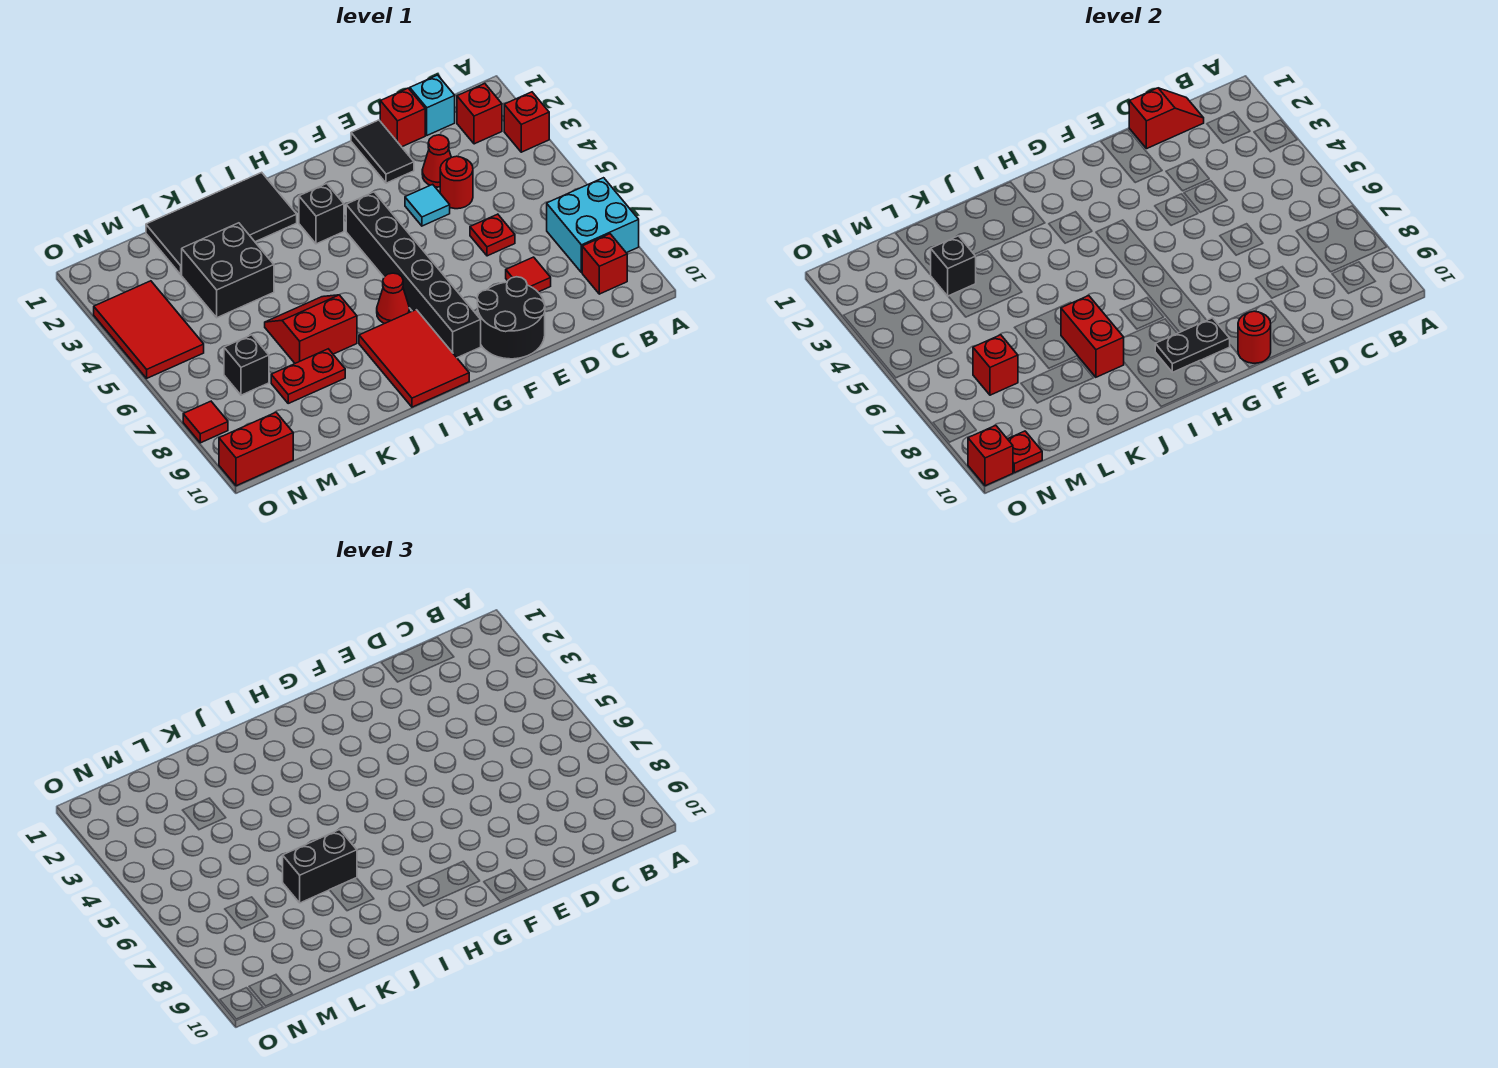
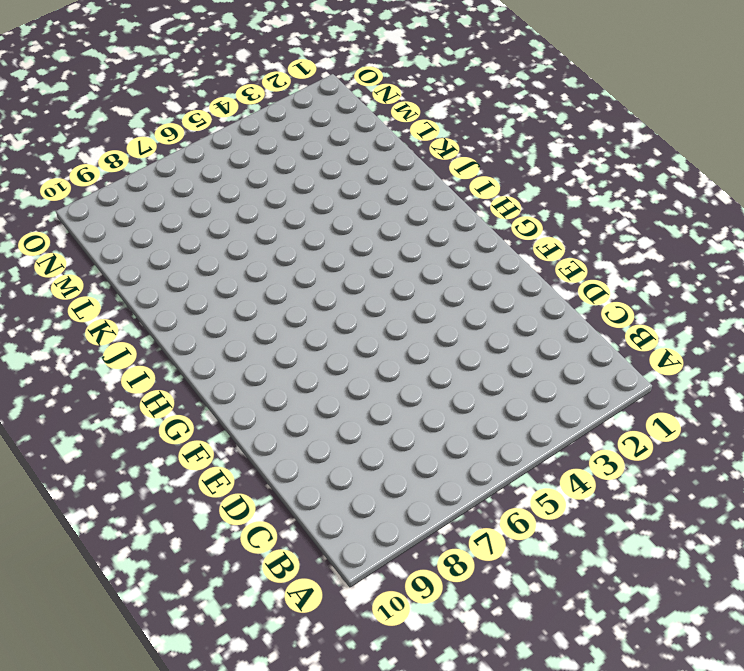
none -> red brick A3 level 1
none -> cyan brick A7:B8 level 1
none -> red brick B2 level 1
none -> red brick B9 level 1

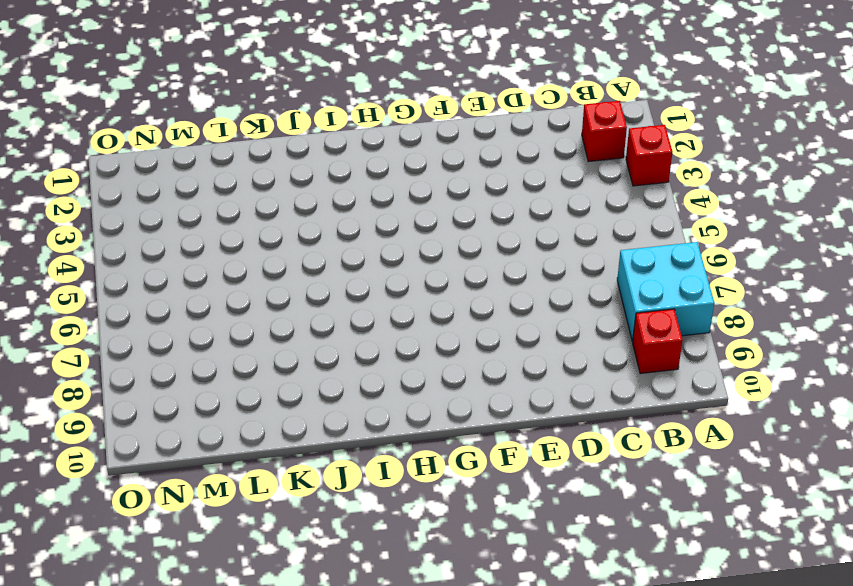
none -> cyan brick C1 level 1
none -> red brick D1 level 1
none -> red cone D3 level 1
none -> red round brick D4 level 1

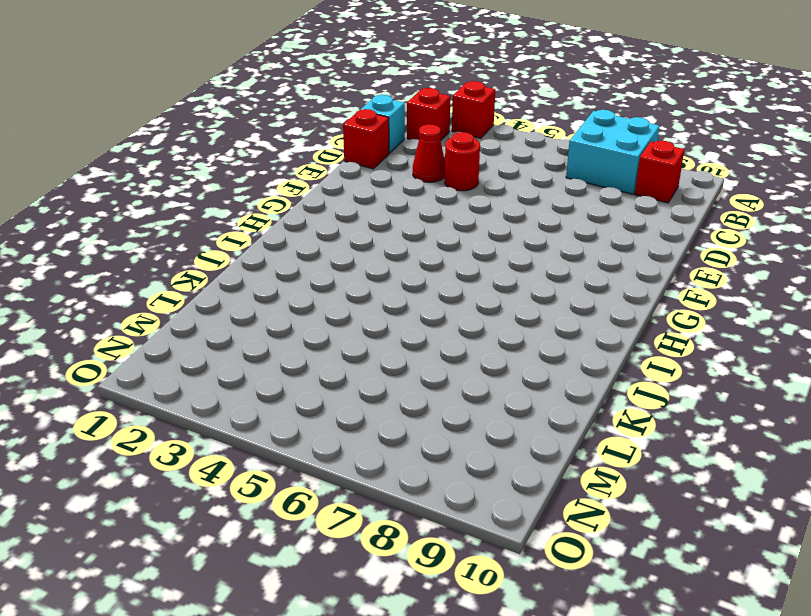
none -> red plate D6 level 1
none -> red tile D8 level 1
none -> black tile E1:E2 level 1
none -> cyan tile E4 level 1

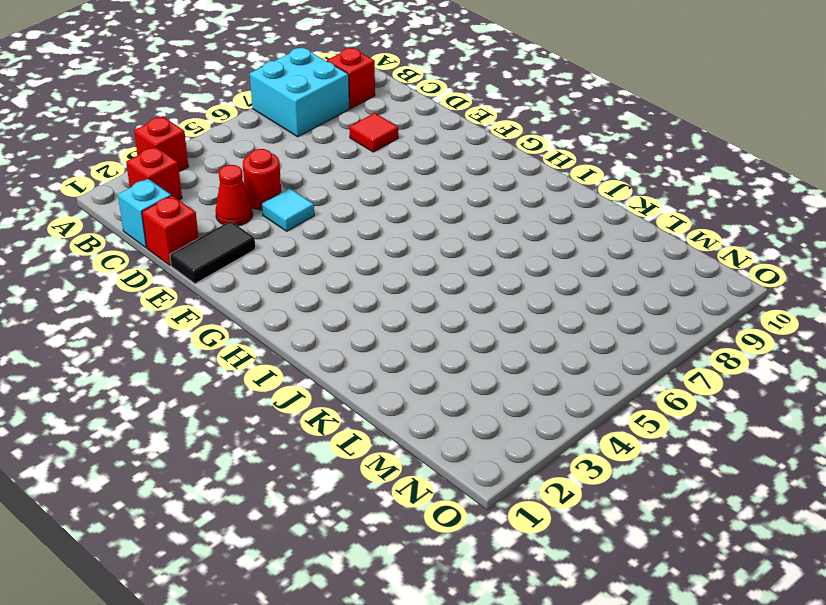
none -> red plate D6 level 1
none -> black round brick E9:F10 level 1
none -> black brick G4:G9 level 1
none -> black brick H3 level 1

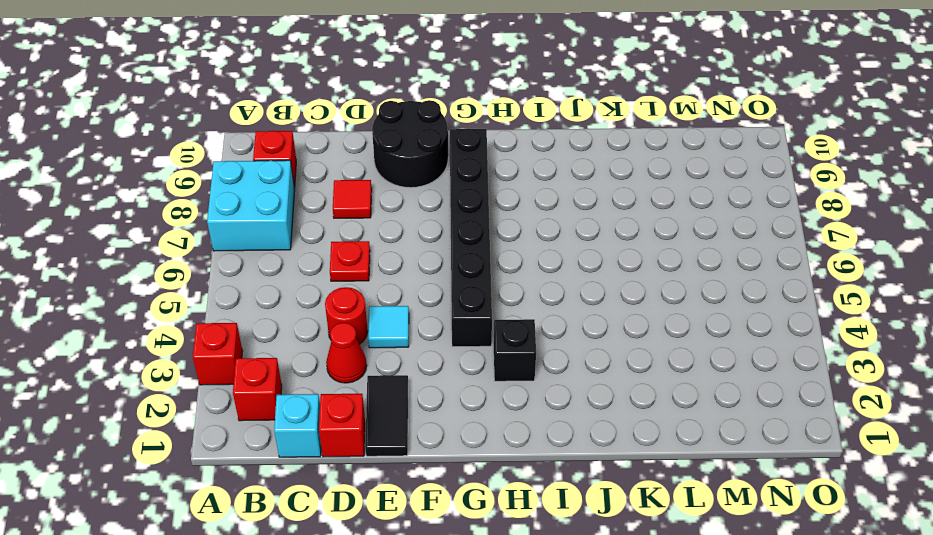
none -> red cone H7 level 1
none -> red tile H8:I10 level 1
none -> black tile I1:L2 level 1
none -> red slope J6:K7 level 1 top 7

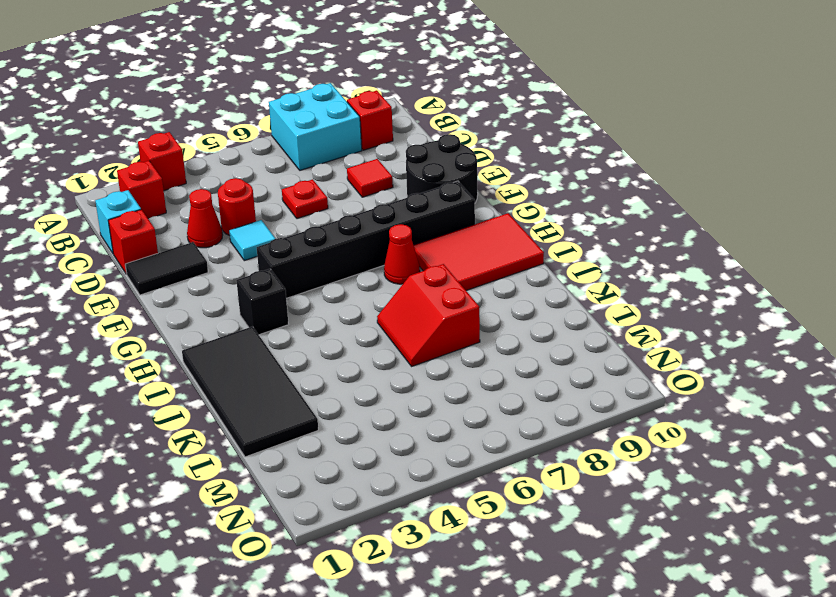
none -> black brick K3:L4 level 1
none -> red plate K8:L8 level 1
none -> black brick M7 level 1
none -> red tile N3:O5 level 1

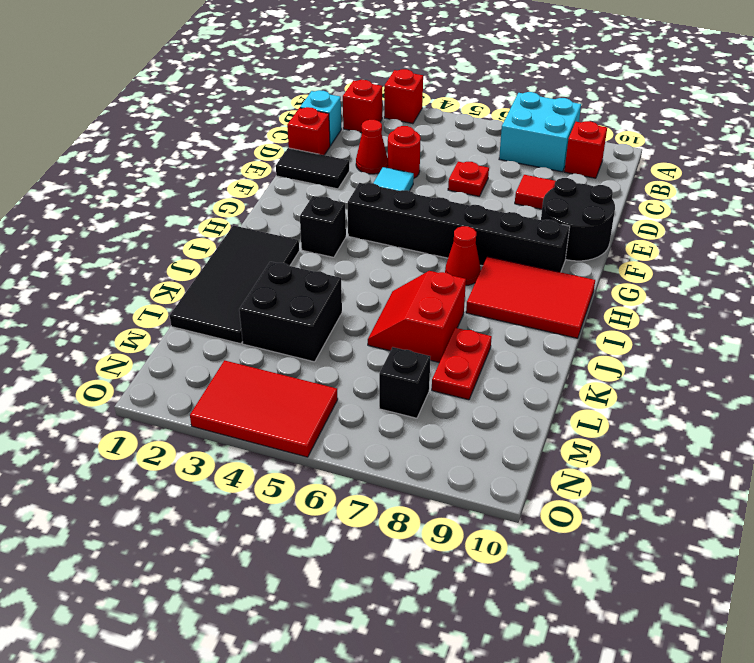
none -> red brick N10:O10 level 1
none -> red tile O8 level 1
none -> red slope C1:D1 level 2 top D
none -> red round brick F10 level 2

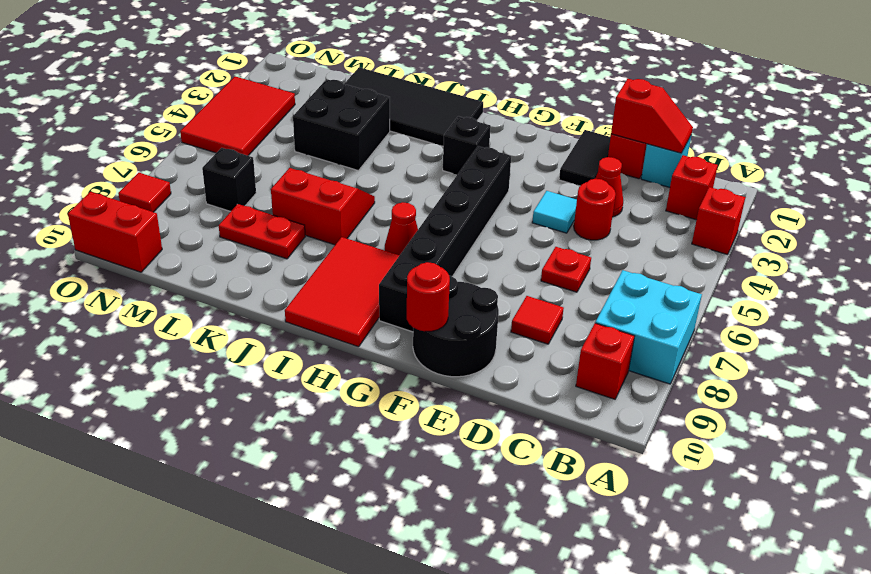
none -> black plate G9:H9 level 2
none -> red brick J7:J8 level 2
none -> black brick L3 level 2
none -> red brick M7 level 2

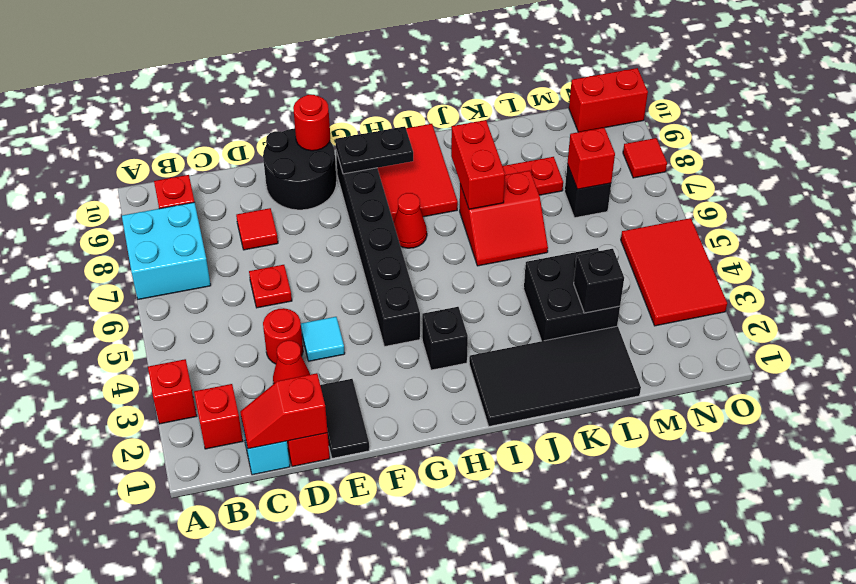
none -> red plate N10 level 2
none -> red brick O10 level 2
none -> black brick J7:K7 level 3

